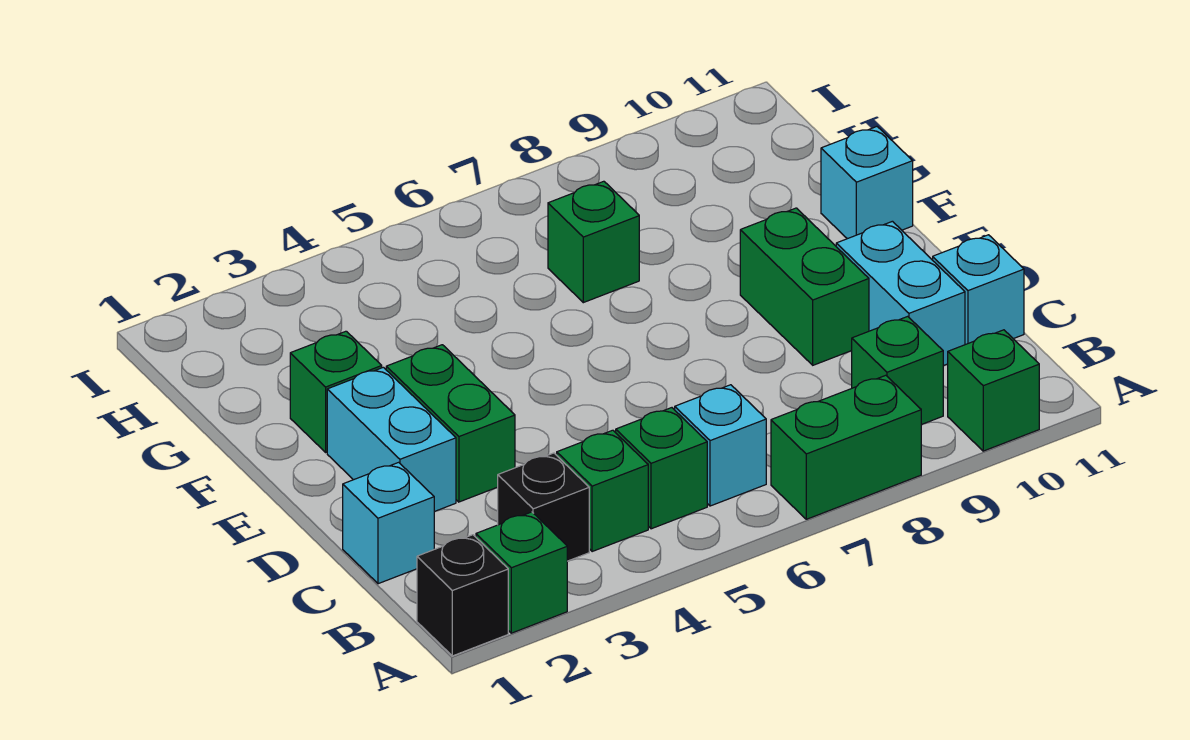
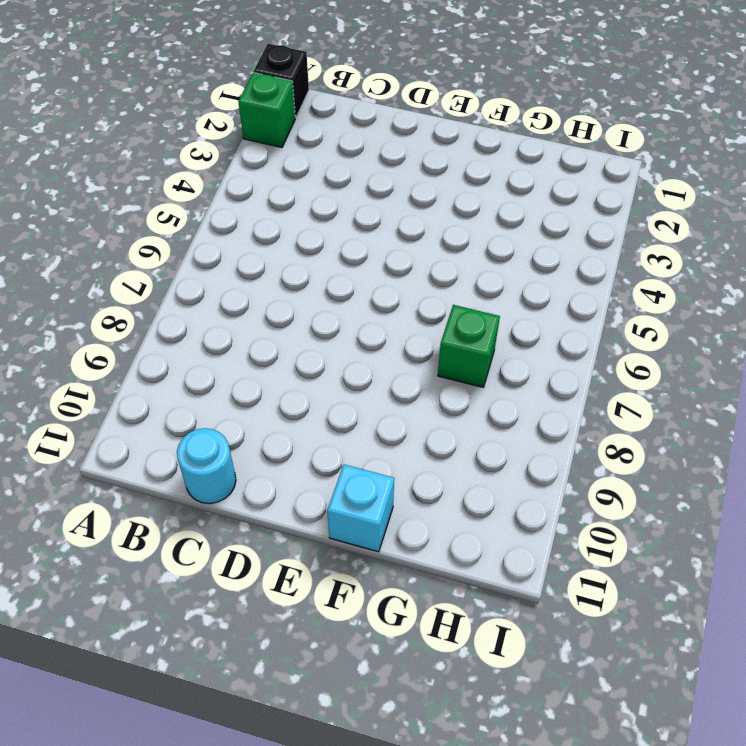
cyan round brick C11 level 1 -> cyan brick C11 level 1
none -> green brick A7:A8 level 1
none -> green brick A10 level 1
none -> black brick B3 level 1

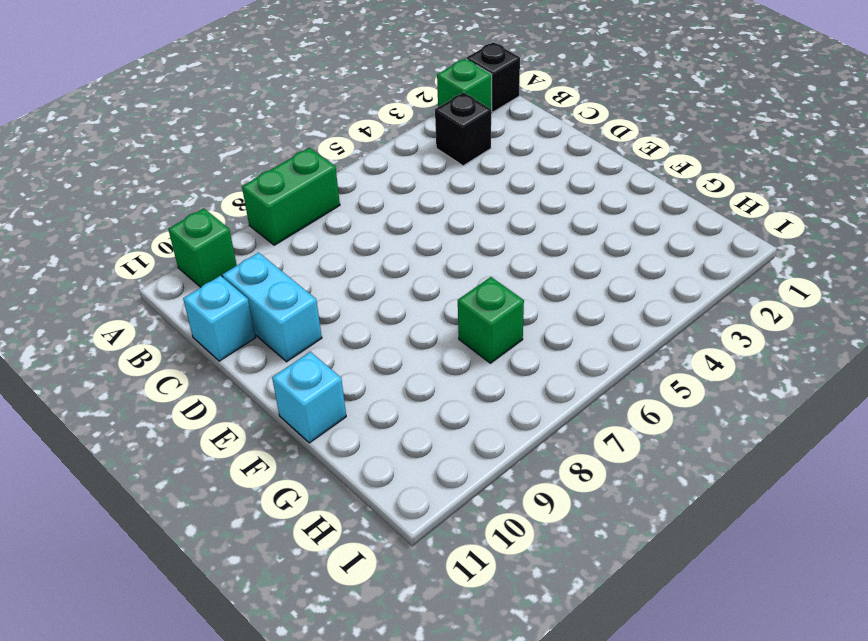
none -> green brick B4 level 1
none -> green brick B5 level 1
none -> cyan brick B6 level 1

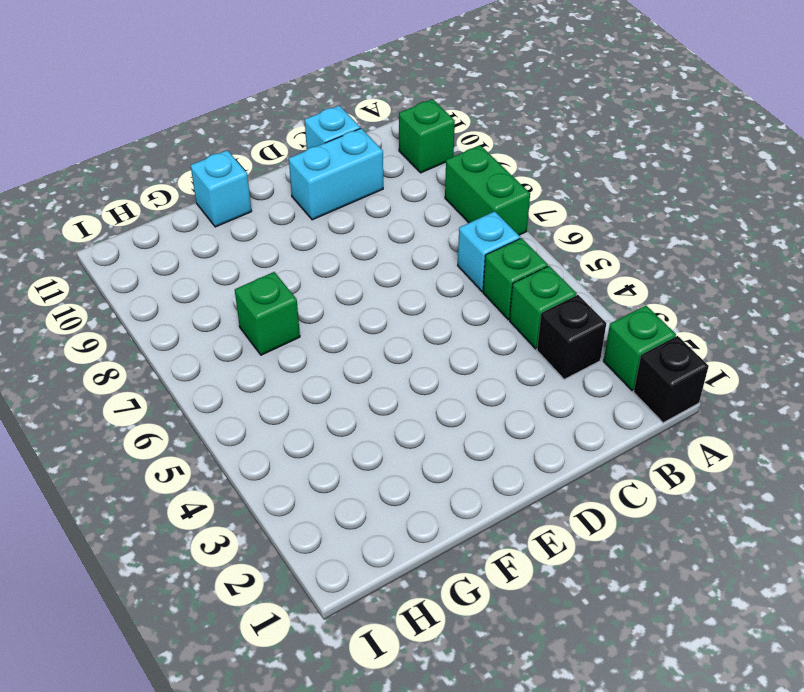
none -> green brick B9 level 1
none -> cyan brick C1 level 1
none -> cyan brick D2:E2 level 1

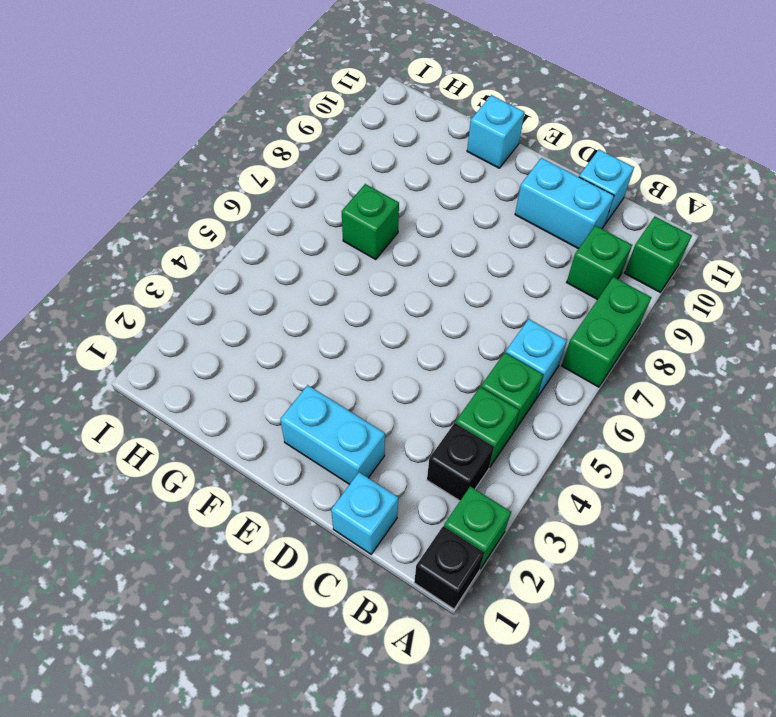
none -> green brick D3:E3 level 1
none -> green brick D9:E9 level 1
none -> green brick F2 level 1

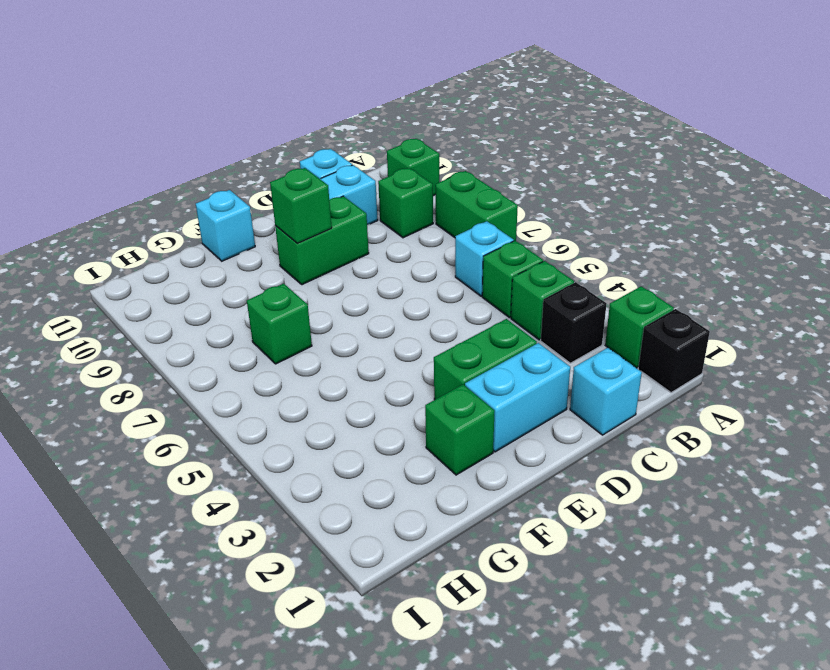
green brick E9 level 2 -> none

